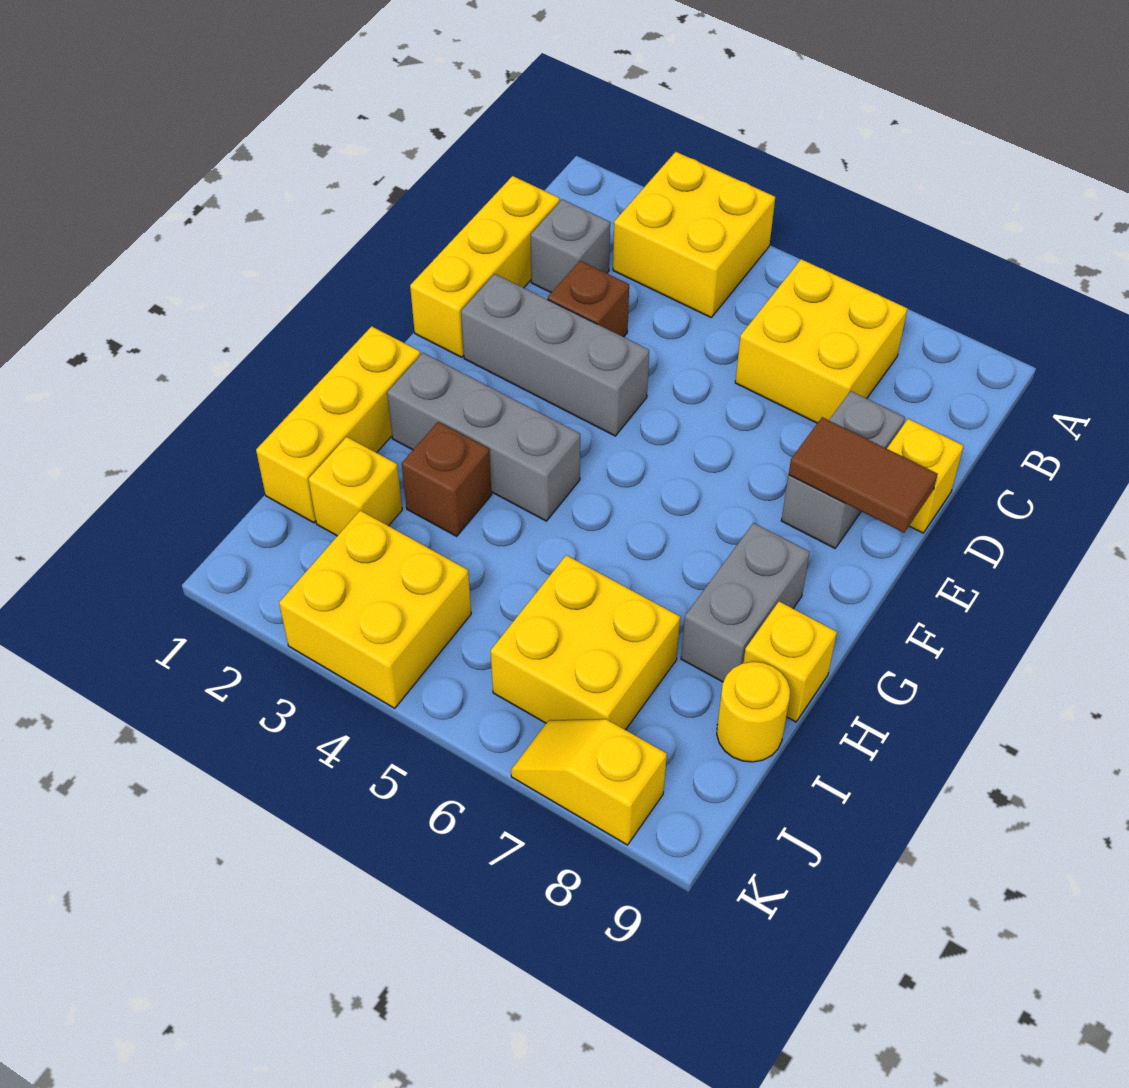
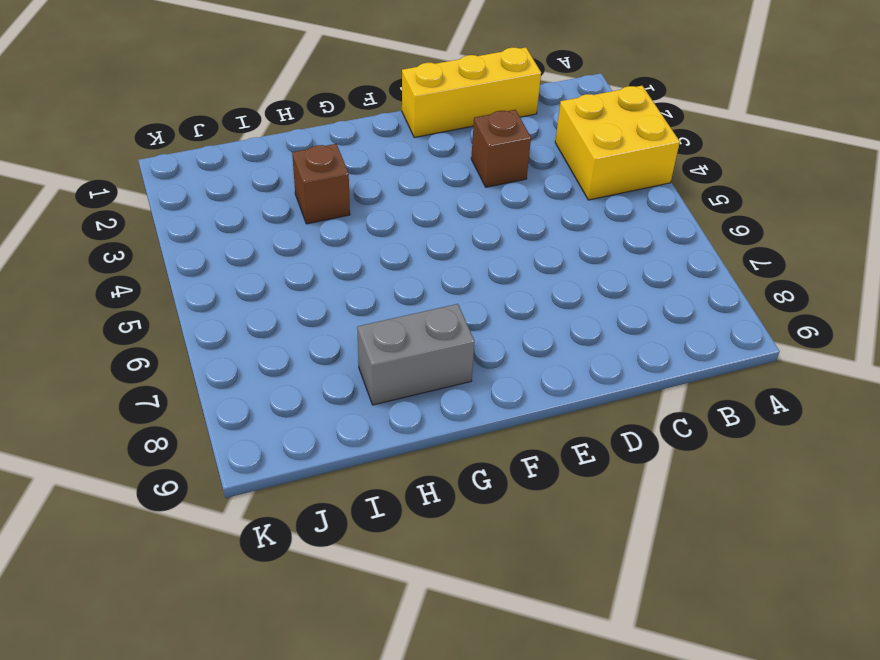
none -> yellow brick B6:C7 level 1
none -> grey brick C2 level 1
none -> grey brick D8:E8 level 1

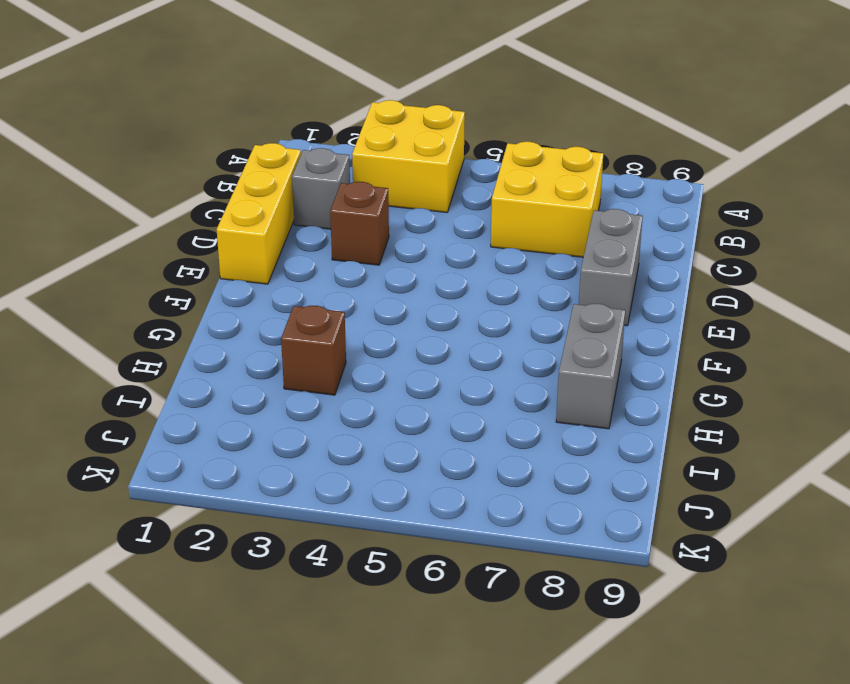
none -> yellow brick D9 level 1
none -> grey brick E2:E4 level 1
none -> yellow brick G1:I1 level 1

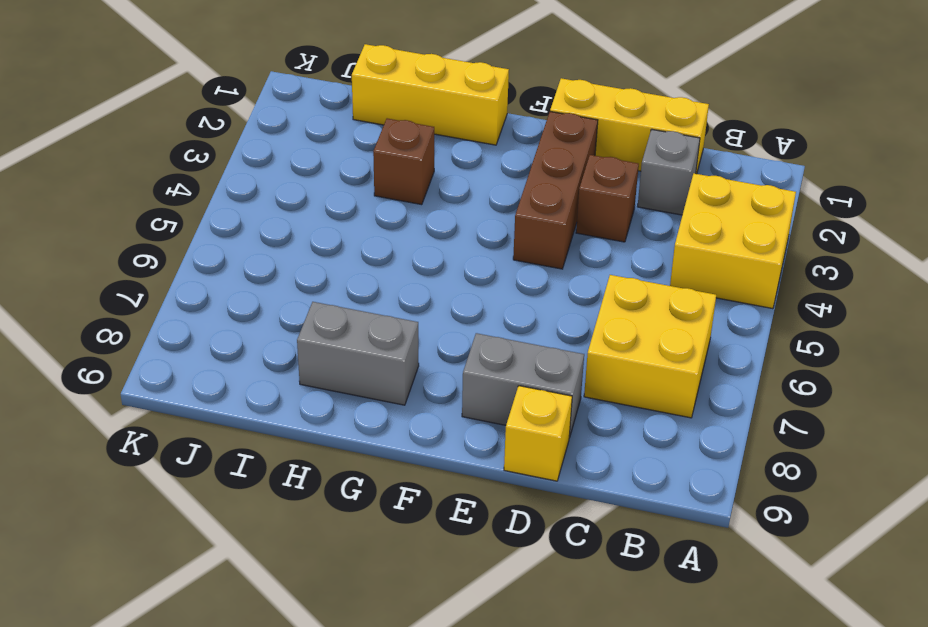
brown brick E2:E4 level 1 -> grey brick E2:E4 level 1
none -> grey brick G2:G4 level 1
none -> yellow brick H9 level 1
none -> yellow brick I2 level 1

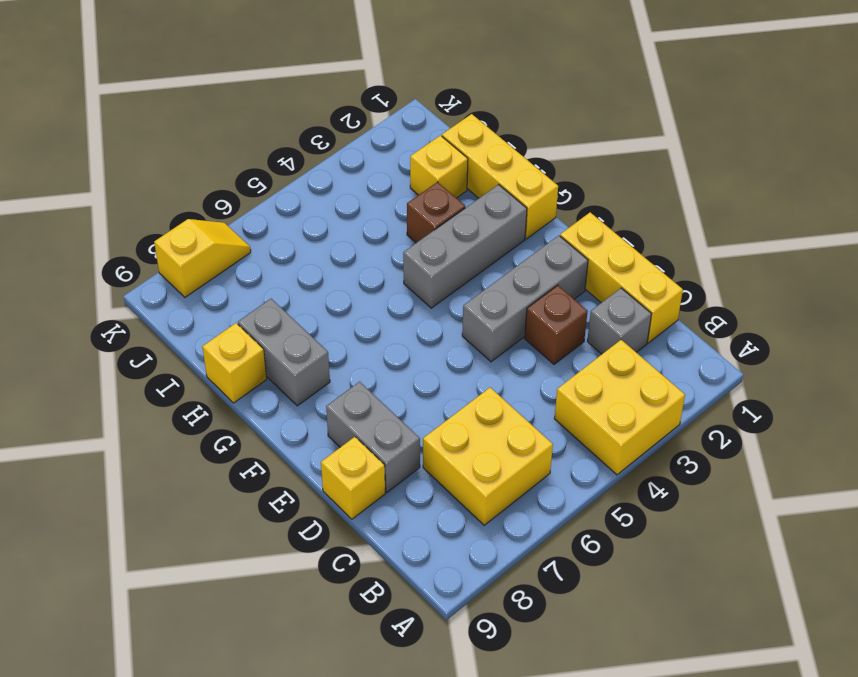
none -> yellow brick I6:J7 level 1
none -> yellow round brick I9 level 1
none -> yellow brick J3:K4 level 1

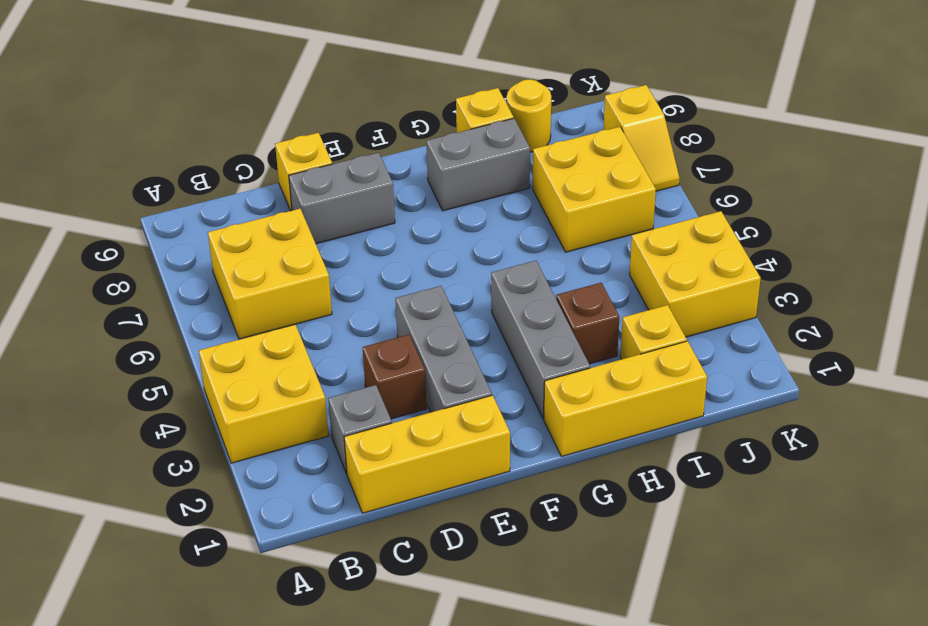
none -> brown tile E8:E9 level 2

